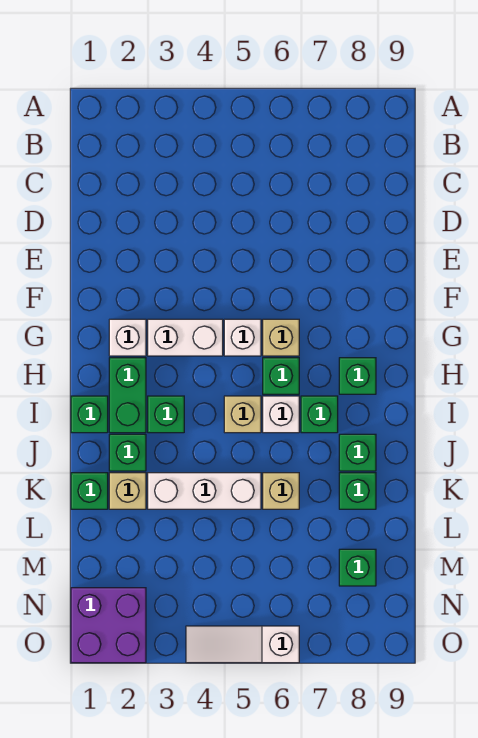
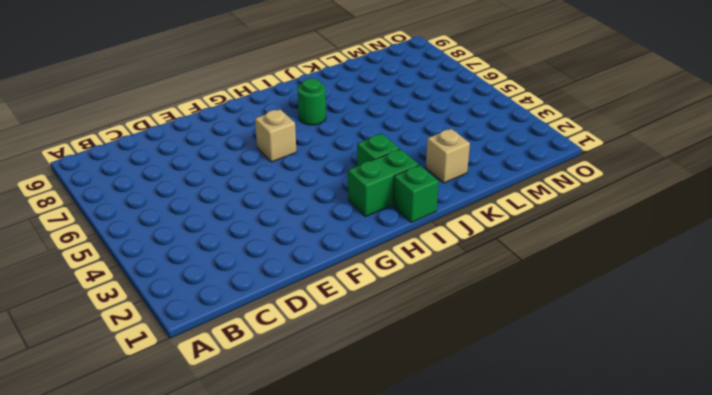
green round brick I7 level 1 -> green brick I7 level 1
none -> white brick G2 level 1
none -> white brick G3:G4 level 1
none -> white brick G5 level 1

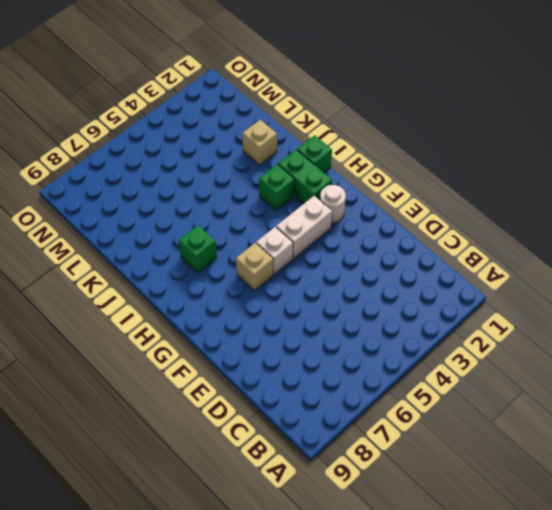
white round brick G2 level 1 -> white brick G2 level 1
none -> green brick H6 level 1
none -> green brick H8 level 1
none -> tan brick I5 level 1

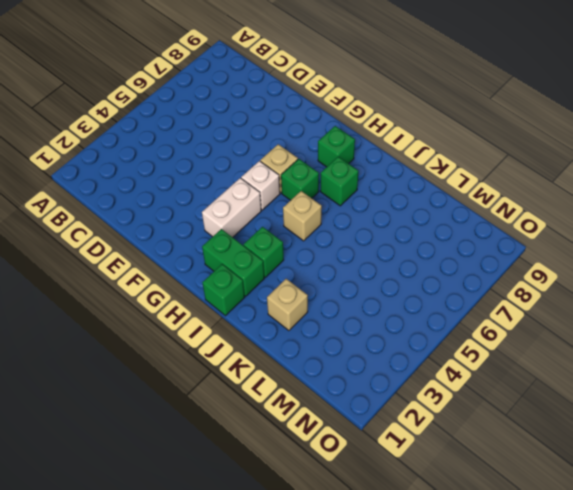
none -> white brick G2 level 1
none -> white brick I6 level 1
none -> green brick J2 level 1

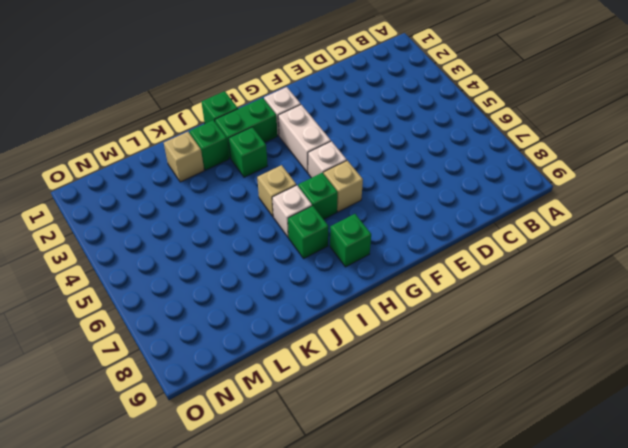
none -> green brick J8 level 1
none -> green brick K1 level 1
none -> white brick K3:K5 level 1

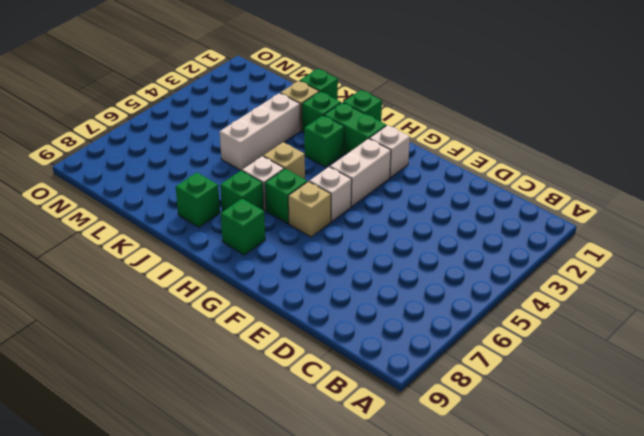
none -> tan brick K6 level 1
none -> green brick K8 level 1
none -> green brick M8 level 1

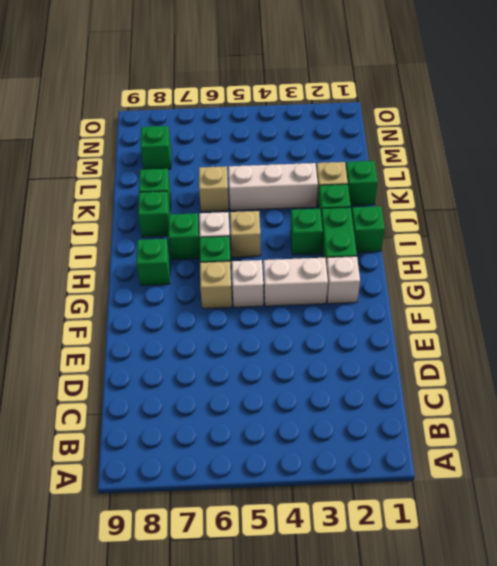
none -> purple brick N1:O2 level 1
none -> white slope O4:O6 level 1 top 6

